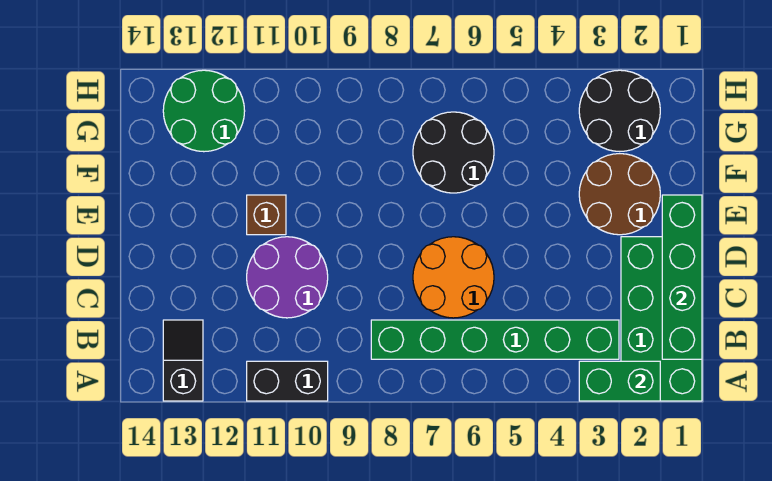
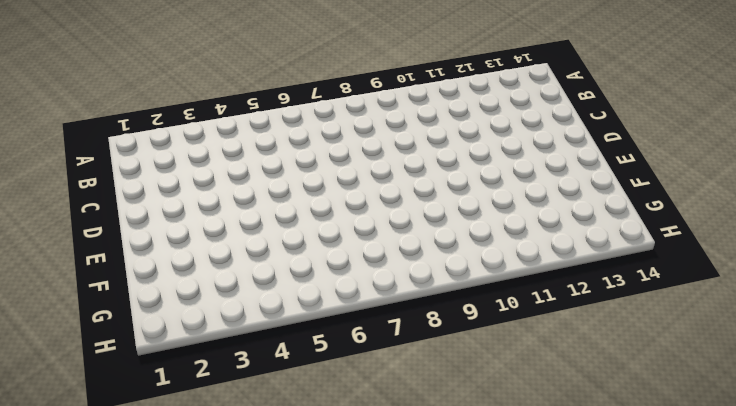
none -> green brick A1:D2 level 1
none -> black brick A10:A11 level 1
none -> black slope A13:B13 level 1 top A

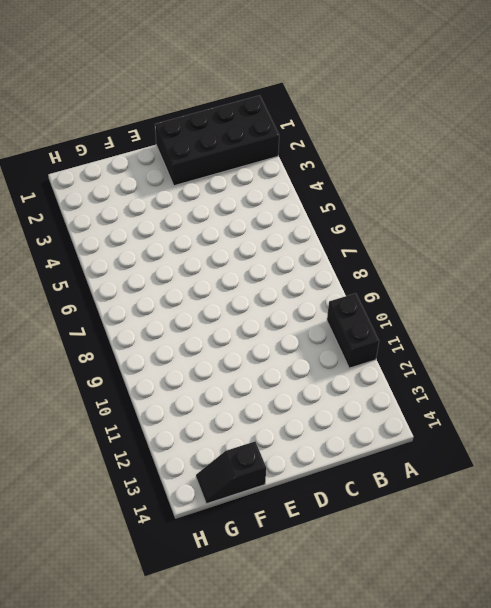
black brick A1:D2 level 1 -> green brick A1:D2 level 1
black slope F14:G14 level 1 top F -> black slope A13:B13 level 1 top A
none -> green brick B3:B8 level 1
none -> orange round brick C6:D7 level 1
none -> purple round brick C10:D11 level 1

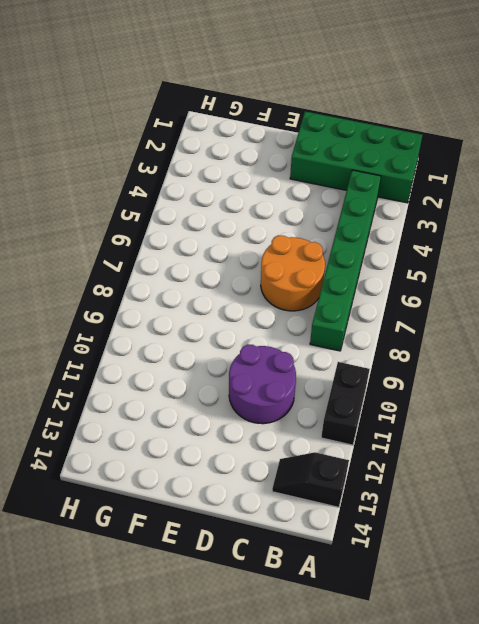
none -> brown round brick E2:F3 level 1
none -> brown brick E11 level 1
none -> black round brick F6:G7 level 1

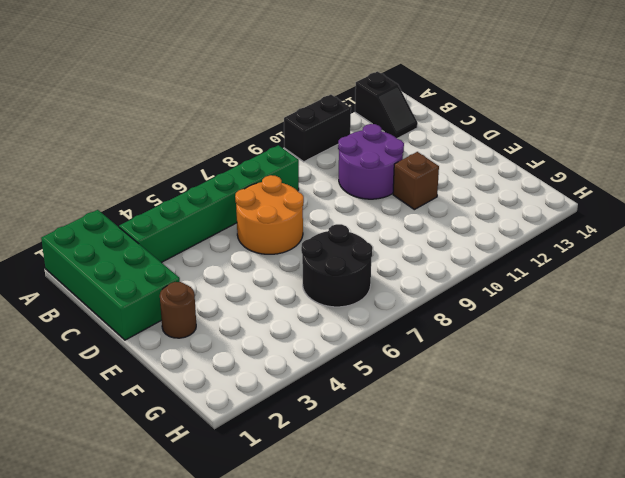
brown round brick E2 level 1 -> brown round brick E2:F3 level 1
none -> black round brick G2:H3 level 1
none -> green round brick G12:H13 level 1
none -> green brick A2:A3 level 2

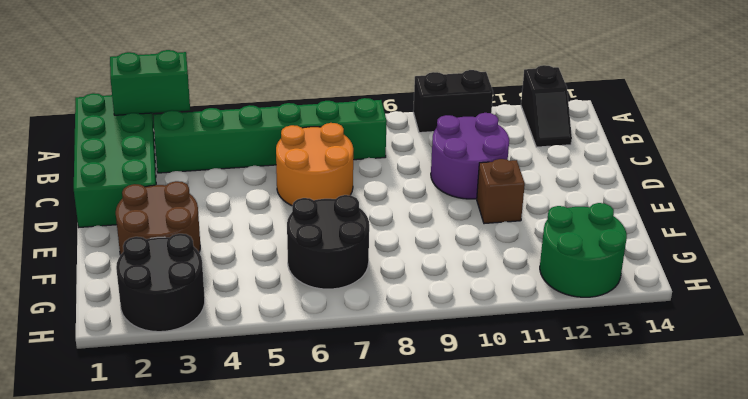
none -> green brick B1:E1 level 2

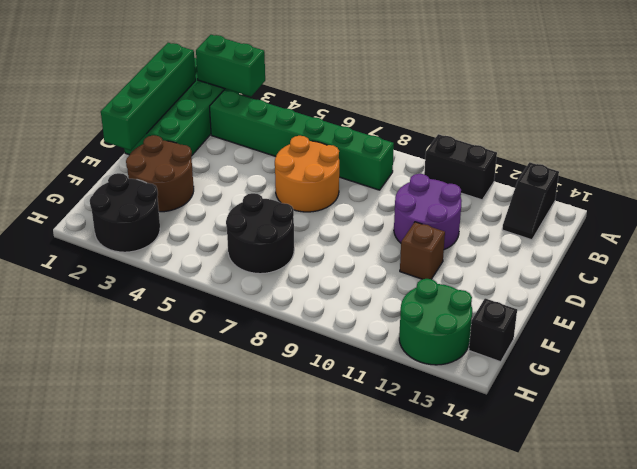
black brick G14 level 1 -> none

